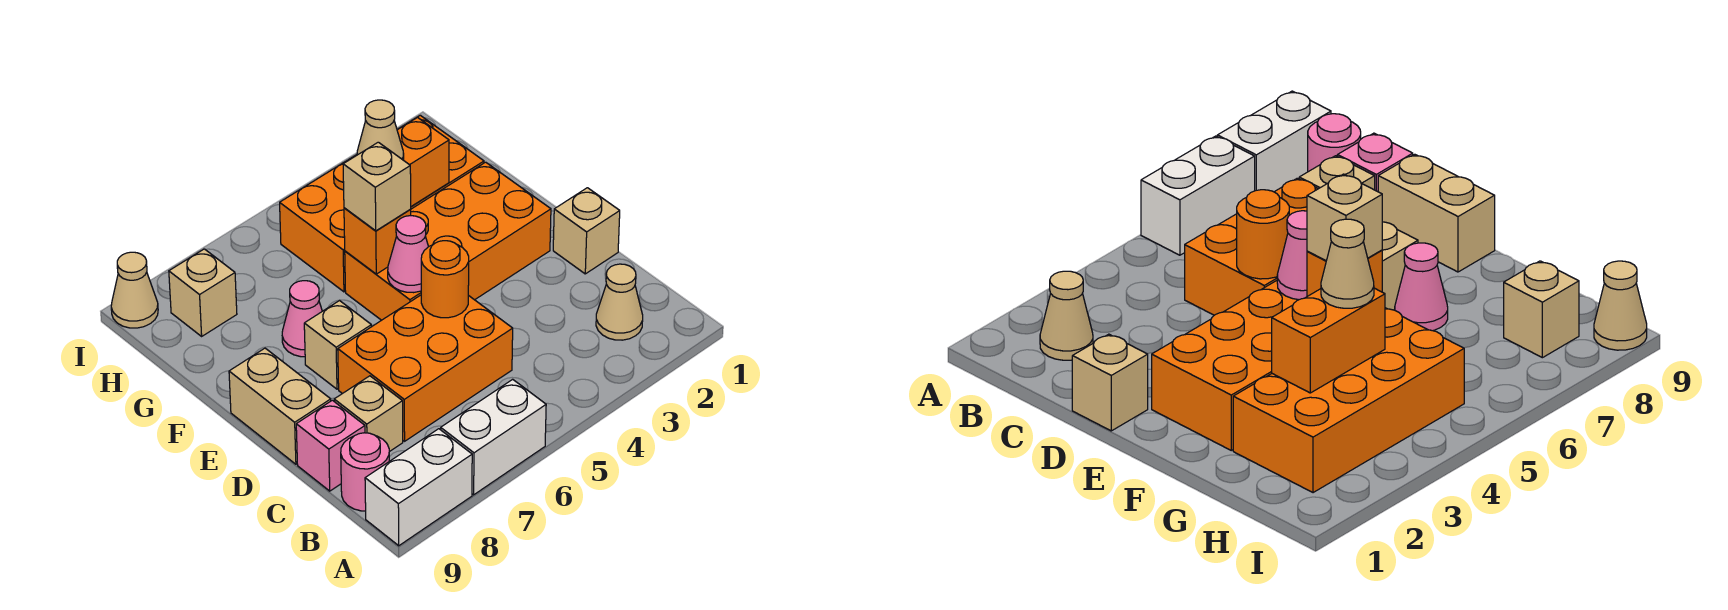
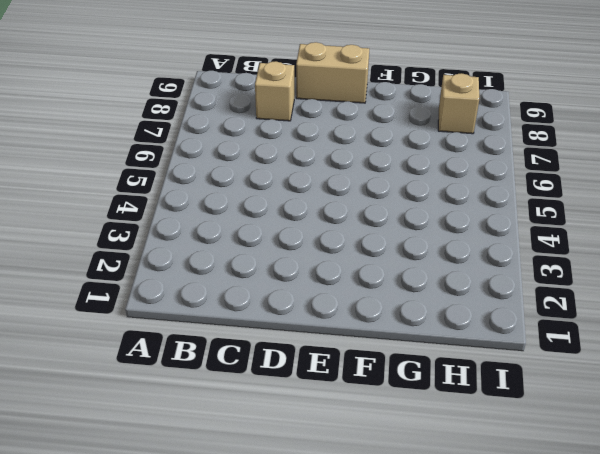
none -> white brick A6:A7 level 1
none -> white brick A8:A9 level 1
none -> tan cone B2 level 1

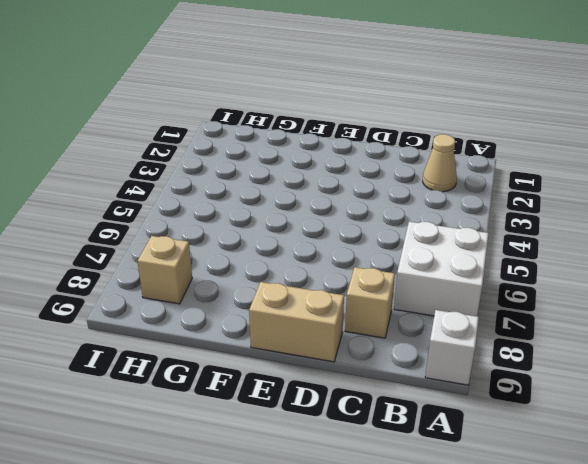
white brick A6:B7 level 1 -> white brick A6:A7 level 1
white brick A9 level 1 -> white brick A8:A9 level 1
none -> pink round brick B9 level 1
none -> orange brick C5:D7 level 1
none -> pink brick C9 level 1

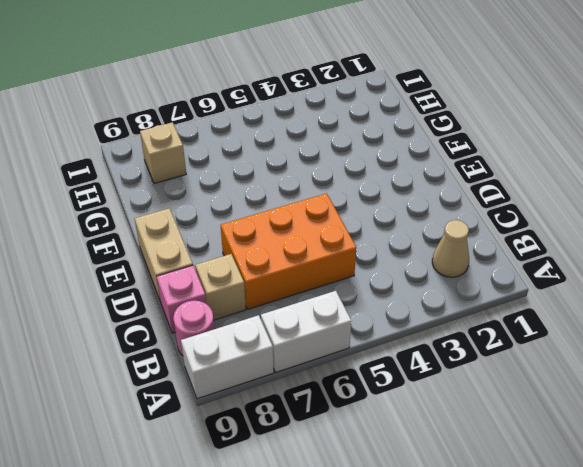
none -> tan brick D1 level 1
none -> orange brick E2:F5 level 1
none -> tan brick E7 level 1

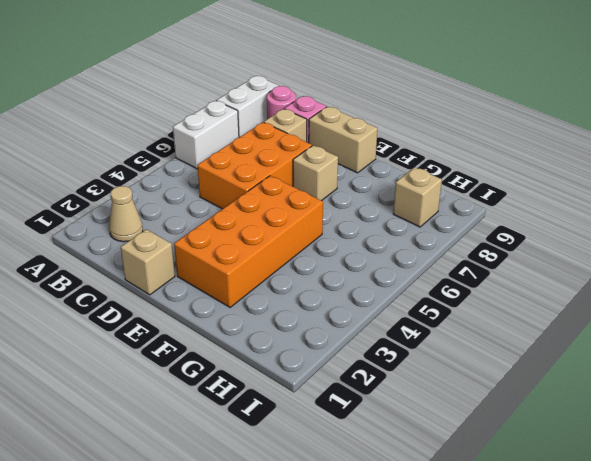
none -> pink cone F7 level 1
none -> orange brick G2:H5 level 1
none -> tan cone I9 level 1

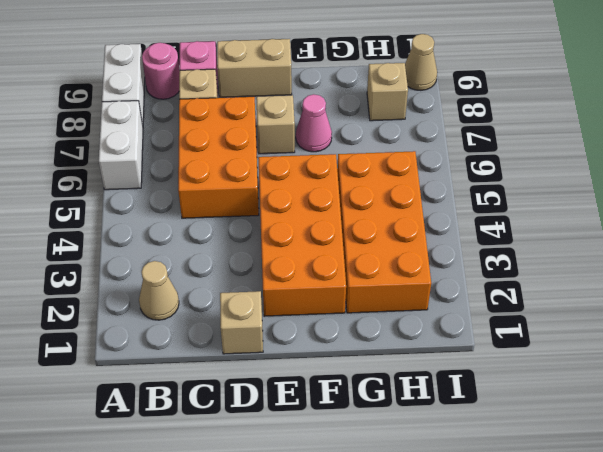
none -> orange round brick D5 level 2
none -> pink cone E5 level 2
none -> orange brick F5 level 2

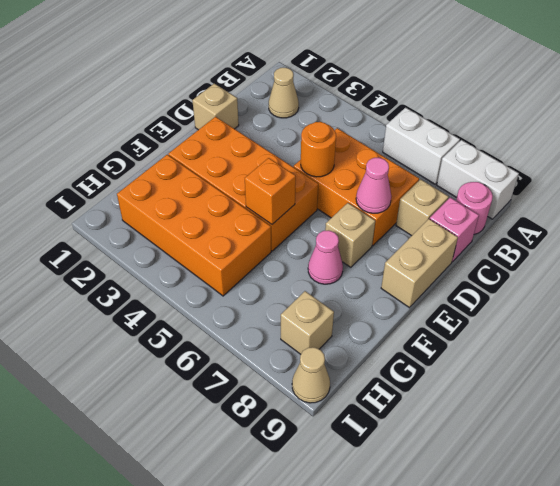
pink cone D7 level 2 -> pink cone E5 level 2
none -> orange brick G3:G4 level 2
none -> tan brick F5 level 3
none -> tan cone G4 level 3

